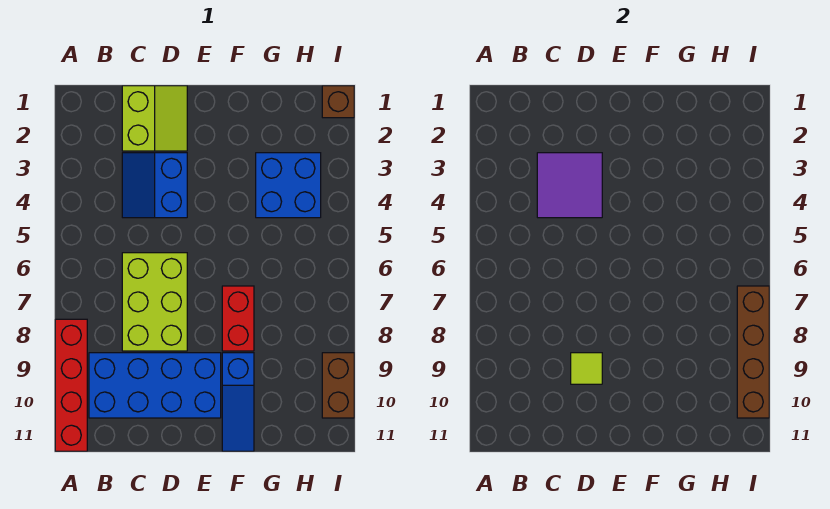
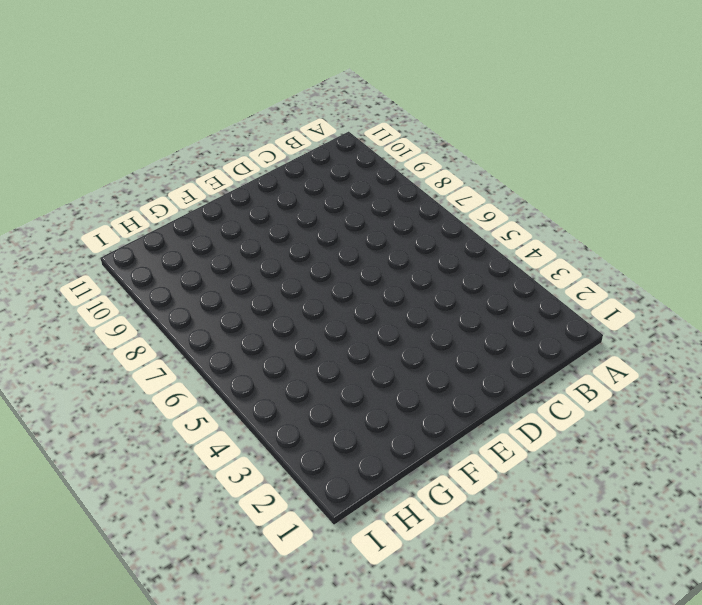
none -> red brick A8:A11 level 1
none -> blue brick B9:E10 level 1
none -> lime slope C1:D2 level 1 top C

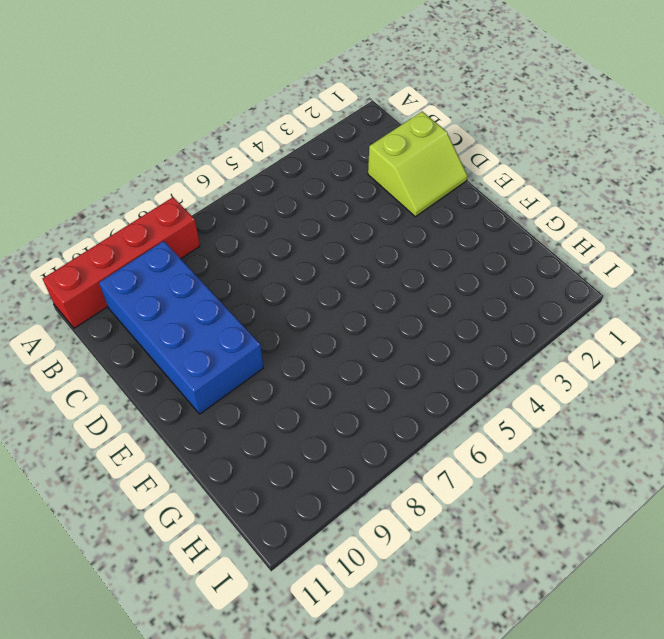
none -> blue slope C3:D4 level 1 top D
none -> lime brick C6:D8 level 1
none -> red brick F7:F8 level 1

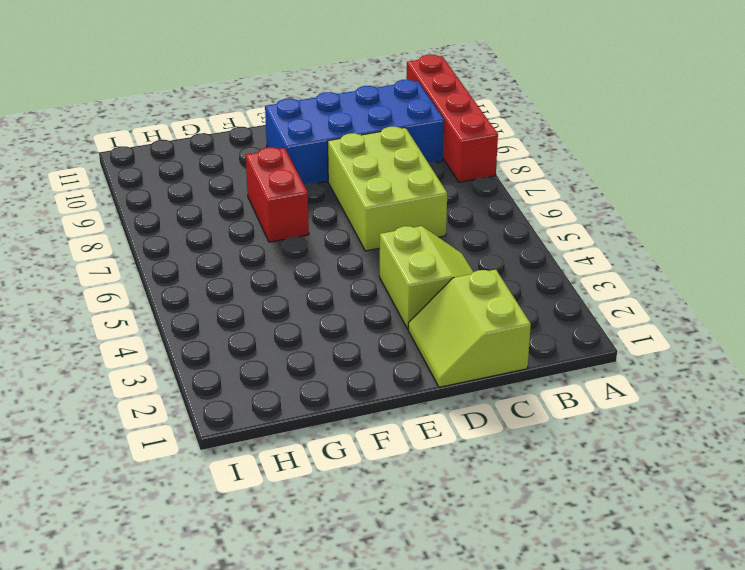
lime slope C3:D4 level 1 top D -> blue slope C3:D4 level 1 top D
none -> blue slope F9:F11 level 1 top 9
none -> blue brick G3:H4 level 1
none -> brown brick I1 level 1

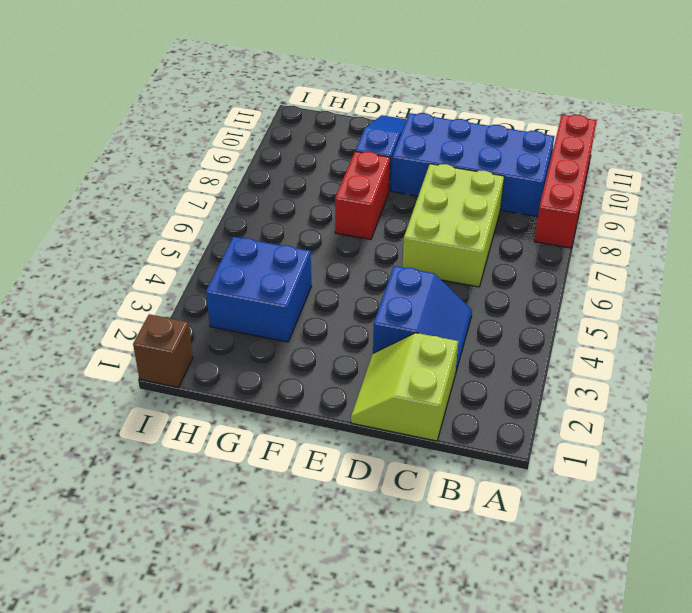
none -> brown brick I9:I10 level 1
none -> purple tile C3:D4 level 2
none -> lime tile D9 level 2

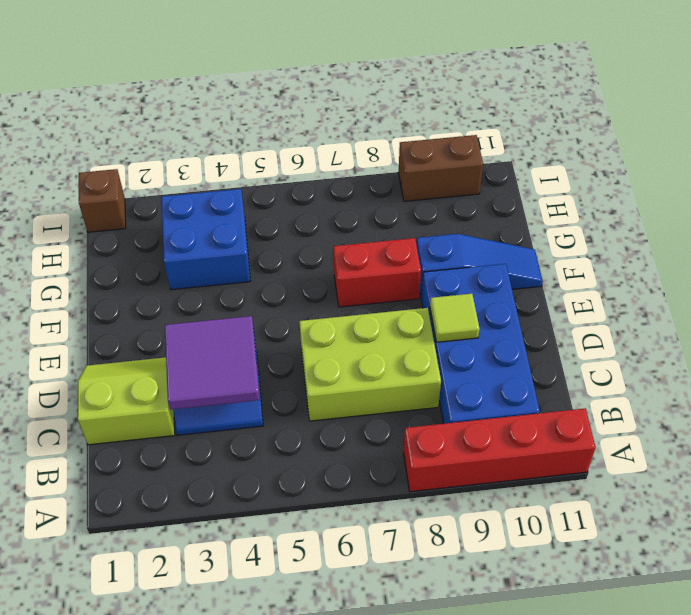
none -> brown brick I7:I10 level 2

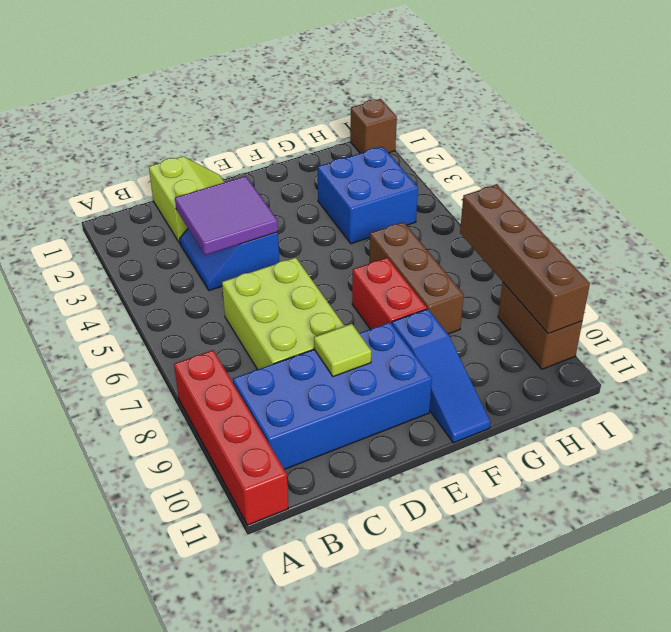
brown brick G6:G8 level 1 -> none

